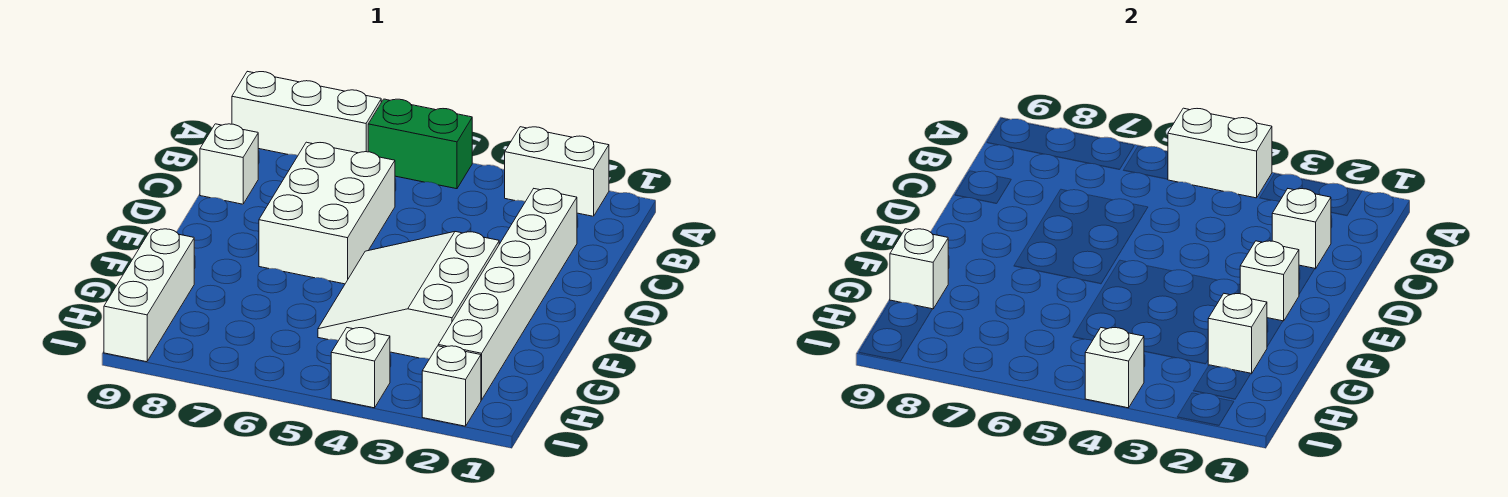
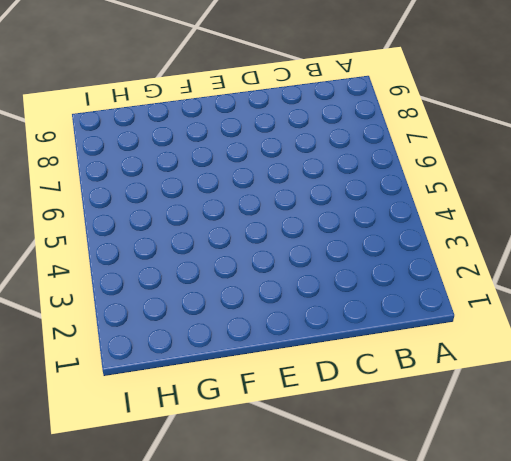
none -> white brick A2:A3 level 1
none -> green brick A5:A6 level 1
none -> white brick A7:A9 level 1

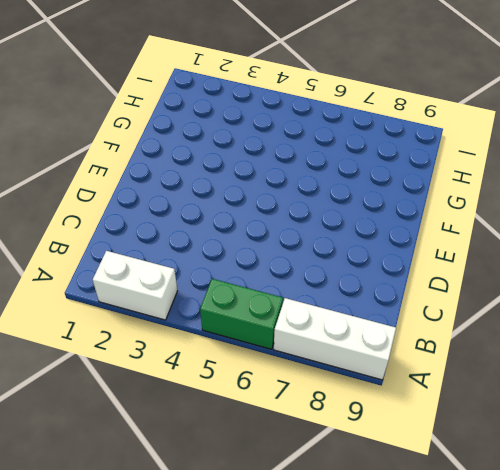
none -> white brick C2:H2 level 1
none -> white brick C6:E7 level 1
none -> white brick C9 level 1

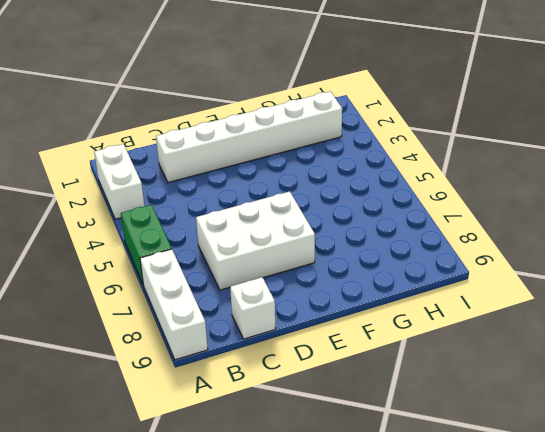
none -> white slope E3:G5 level 1 top 3
none -> white brick G9:I9 level 1
none -> white brick I2 level 1

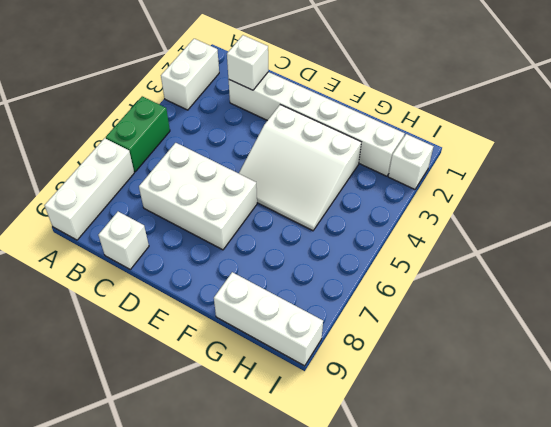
none -> white brick I4 level 1
none -> white brick A4:A5 level 2
none -> white brick E2 level 2

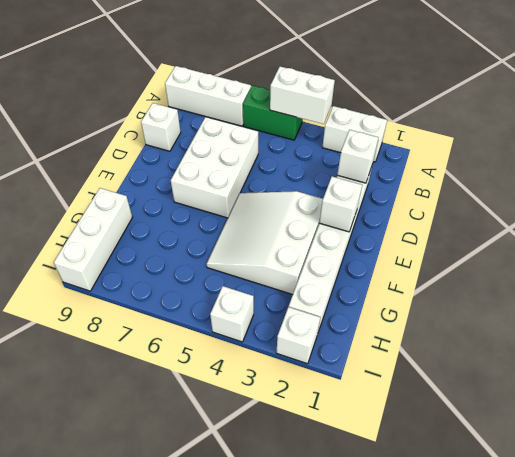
none -> white brick G2 level 2
none -> white brick G9 level 2
none -> white brick I4 level 2

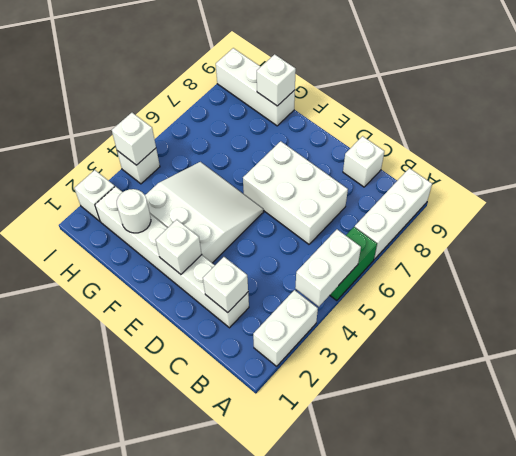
white round brick G2 level 2 -> white brick G2 level 2

